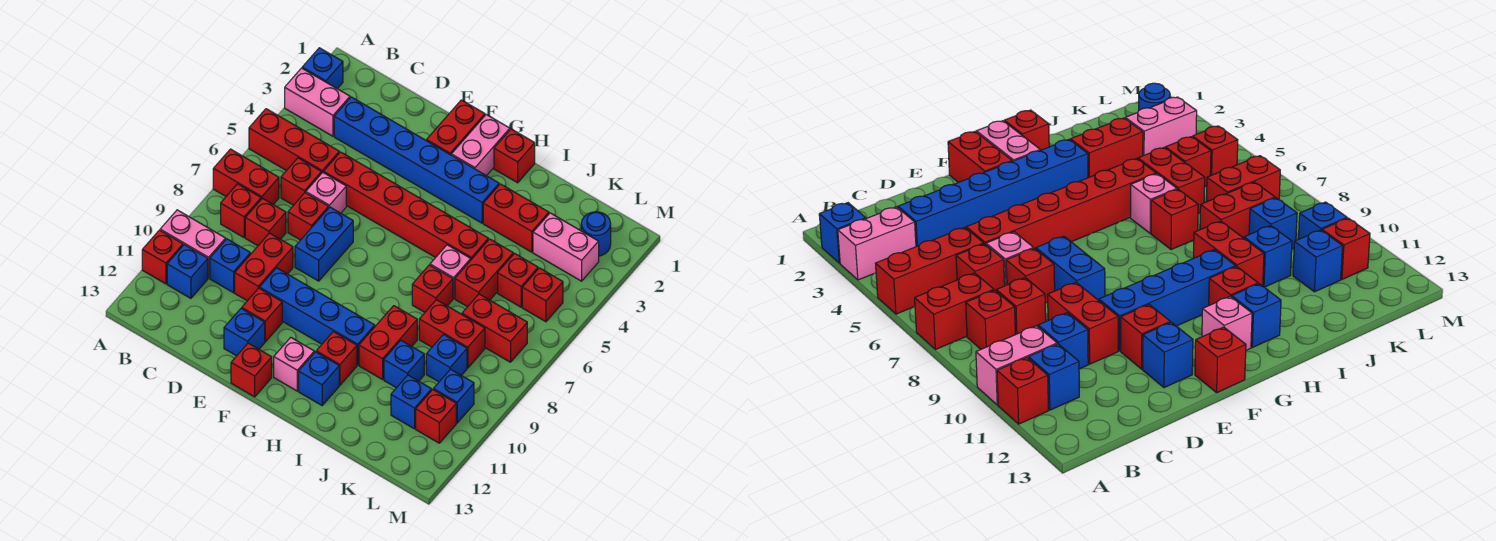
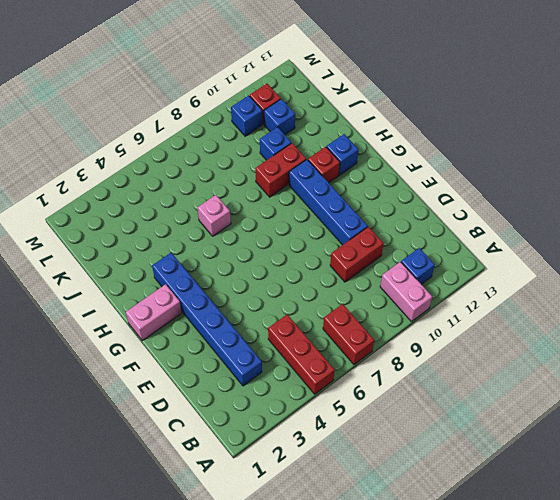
none -> blue brick A2 level 1
none -> pink brick A3:B3 level 1
none -> red brick A11 level 1
none -> red brick B8 level 1

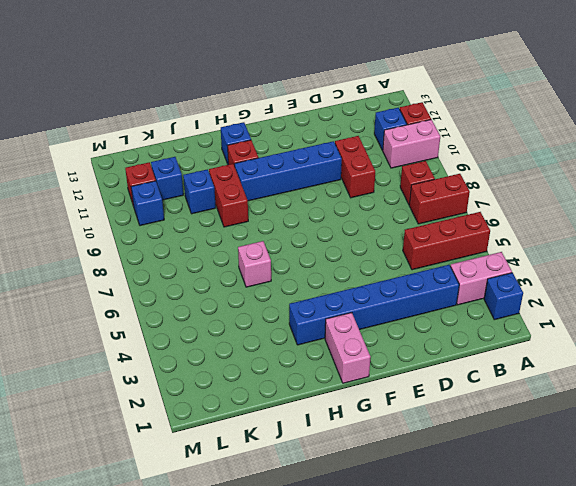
none -> red brick C6 level 1
none -> red brick C8 level 1
none -> blue brick C10 level 1
none -> red brick D5:I5 level 1

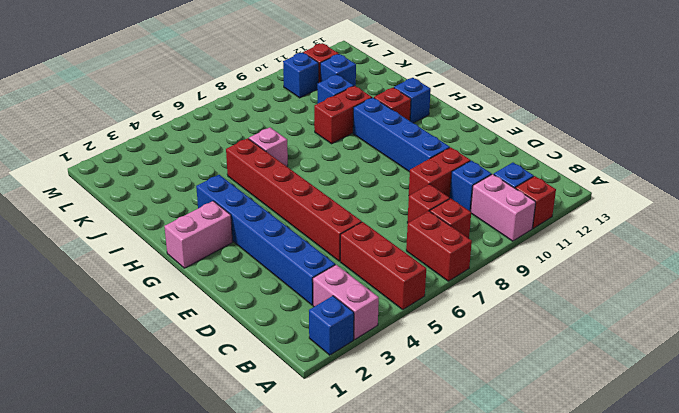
none -> red brick C6 level 1
none -> pink brick D6 level 1
none -> red brick D7 level 1
none -> blue brick E7:E8 level 1

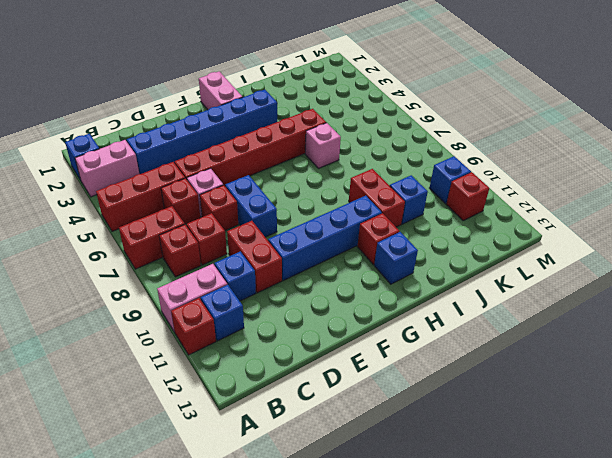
none -> red brick E11 level 1
none -> blue brick E12 level 1
none -> red brick F1:F2 level 1
none -> red brick F13 level 1

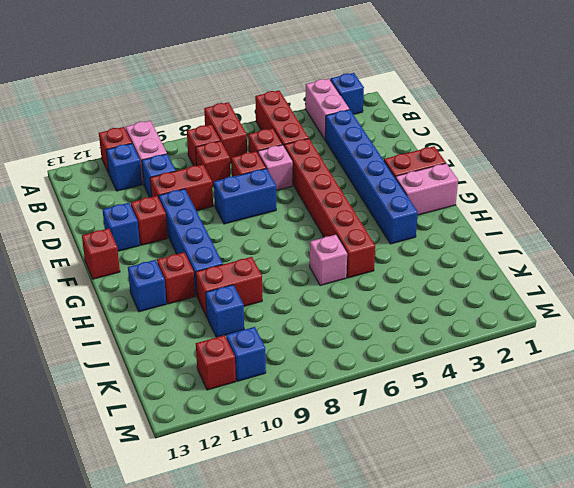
none -> pink brick G12 level 1
none -> red brick H1 level 1
none -> red brick I3:J3 level 1
none -> red brick I7 level 1

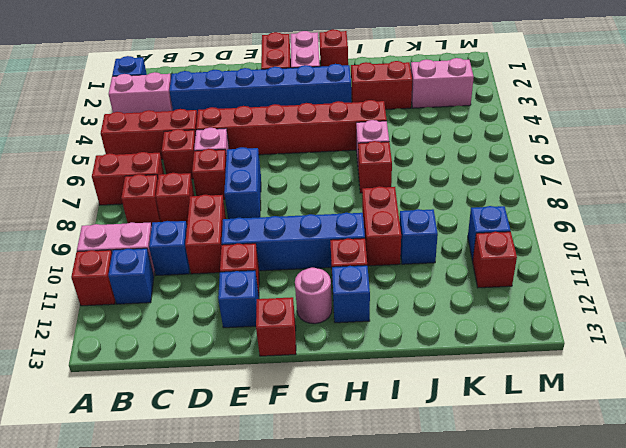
pink round brick G12 level 1 -> pink brick G12 level 1
none -> red brick J5:J6 level 1
none -> red brick J8:K8 level 1
none -> red brick K5 level 1
none -> red brick K7:L7 level 1

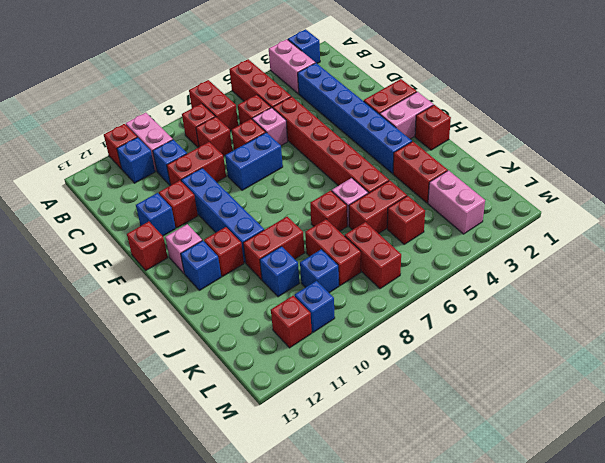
none -> blue brick K11 level 1
none -> blue round brick L2 level 1
none -> red brick L5 level 1

